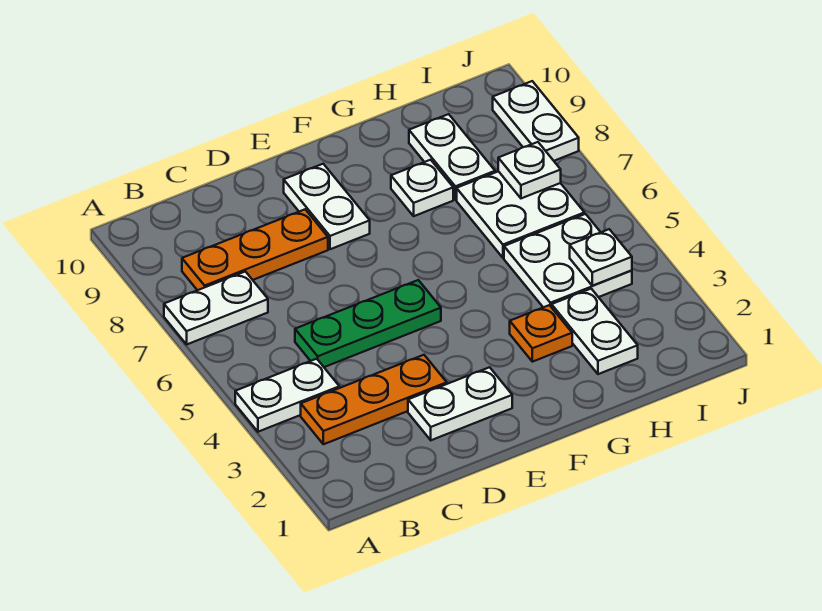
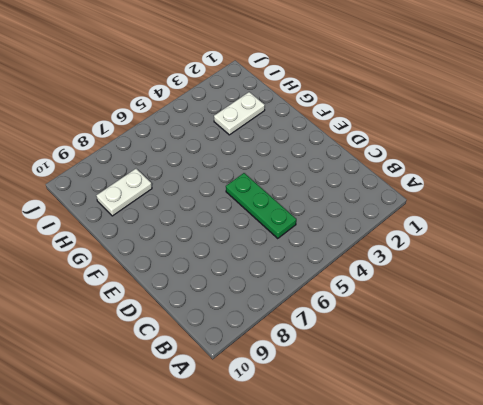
none -> white plate A4:B4 level 1
none -> white plate A7:B7 level 1
none -> orange plate B3:D3 level 1

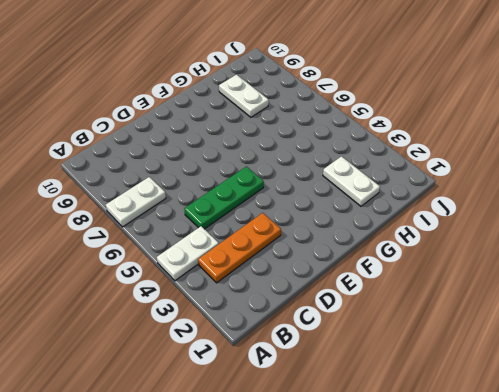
none -> orange plate B8:D8 level 1
none -> white plate D2:E2 level 1
none -> white plate E8:E9 level 1

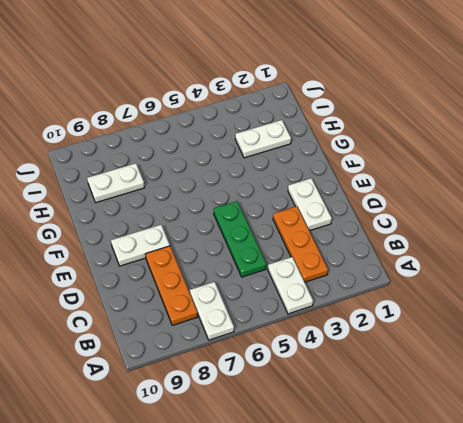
none -> orange plate G3 level 1
none -> white plate G8 level 1
none -> white plate H4:I5 level 1

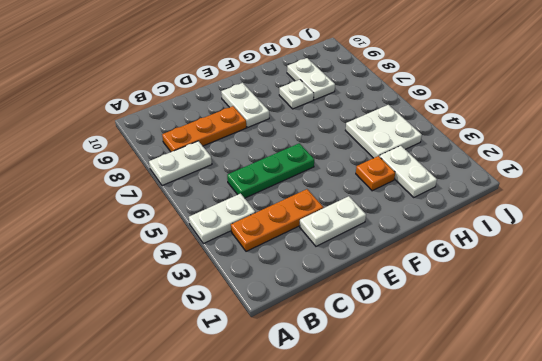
none -> white plate H6:I7 level 1
none -> white plate J8:J9 level 1
none -> white plate I4 level 2

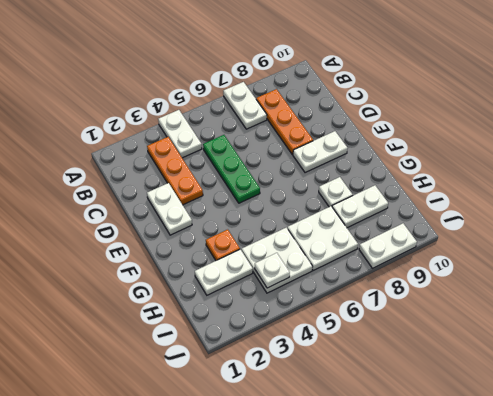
none -> white plate I7 level 2

